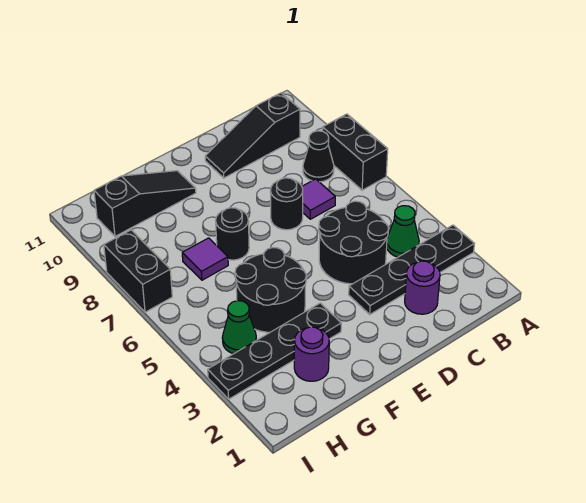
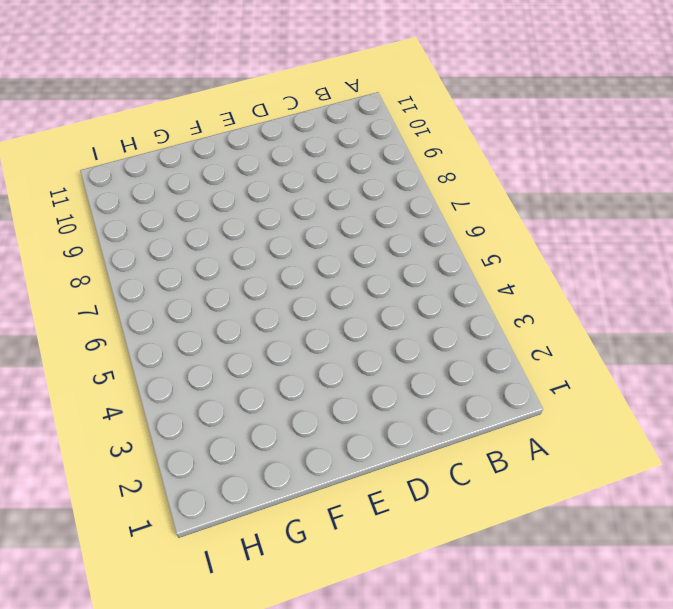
none -> black plate A3:D3 level 1
none -> black brick A7:A8 level 1
none -> green cone B4 level 1

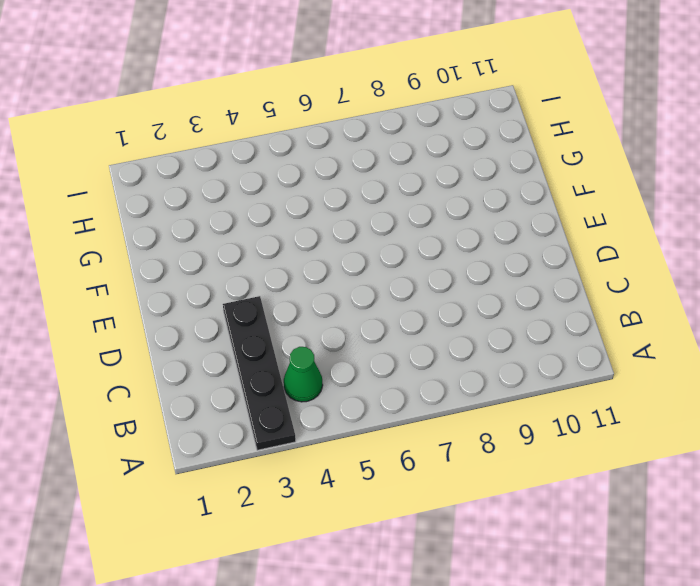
none -> black brick A7:A8 level 1
none -> black cone B8 level 1
none -> black slope B10:D10 level 1 top B

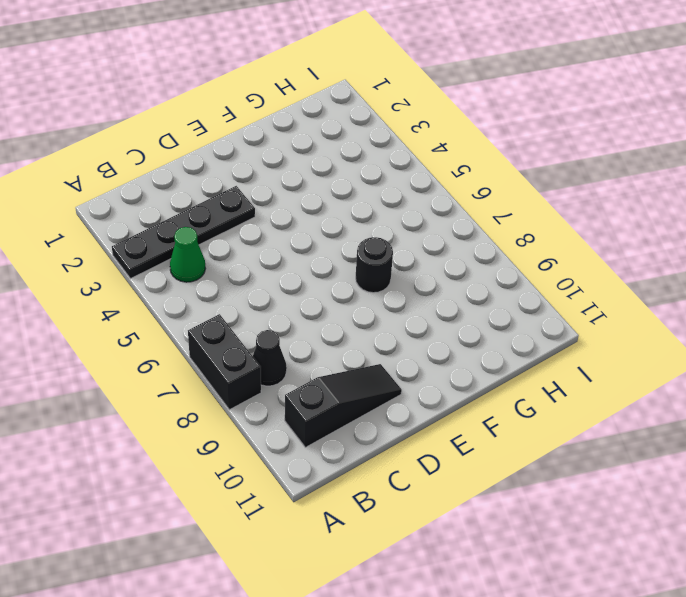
none -> purple round brick C2 level 1
none -> black round brick C4:D5 level 1
none -> purple tile C7 level 1

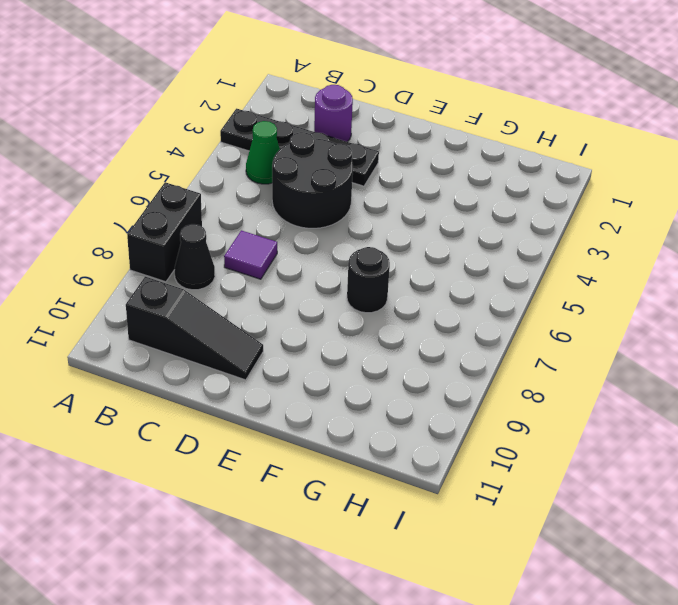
none -> black round brick D7 level 1
none -> black plate F3:I3 level 1
none -> black round brick F4:G5 level 1

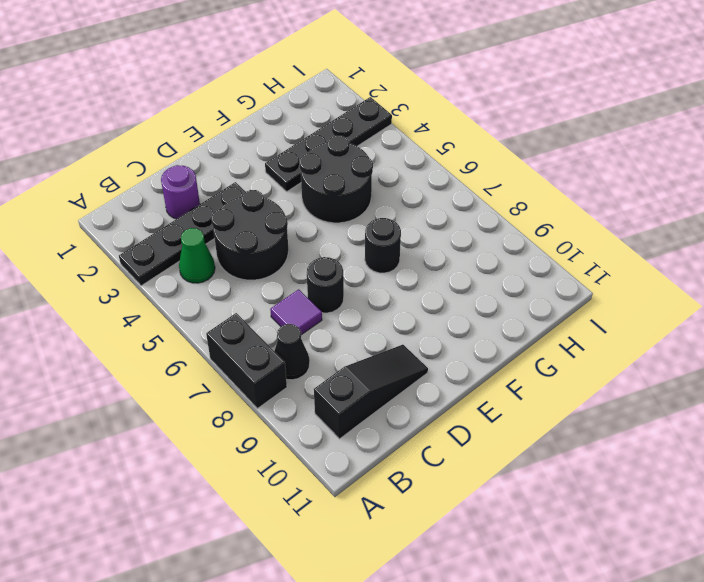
none -> black slope F10:H10 level 1 top H
none -> purple round brick G2 level 1
none -> purple tile G7 level 1

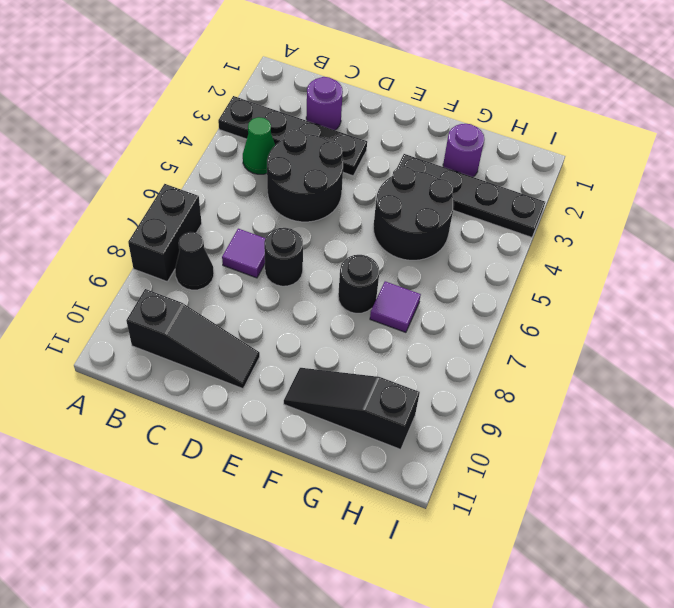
none -> green cone H4 level 1
none -> black brick I7:I8 level 1

